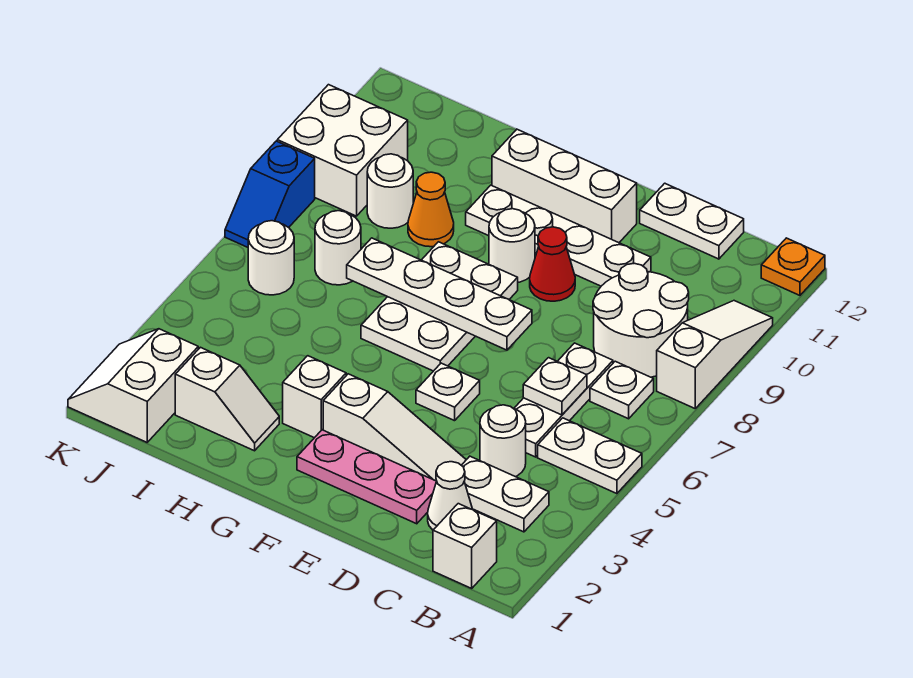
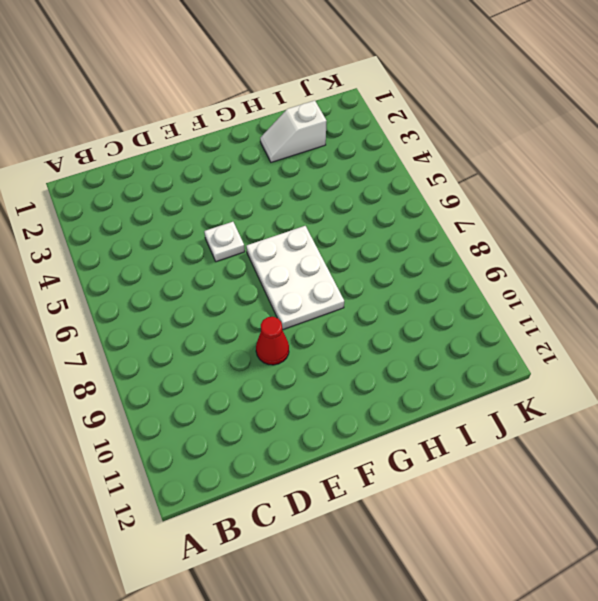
none -> white plate A5:B5 level 1
none -> white slope A8:A10 level 1 top 8
none -> orange plate A12 level 1
none -> white brick B1 level 1

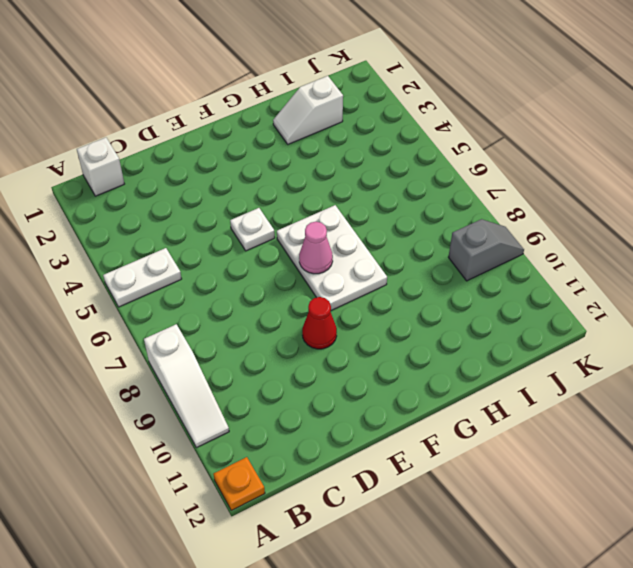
pink cone F7 level 2 -> white plate E7:H7 level 2
grey slope J9:K9 level 1 top J -> white brick J9:K10 level 1
none -> white plate B3:C3 level 1
none -> white plate B7 level 1
none -> white round brick B8:C9 level 1
none -> white cone C2 level 1

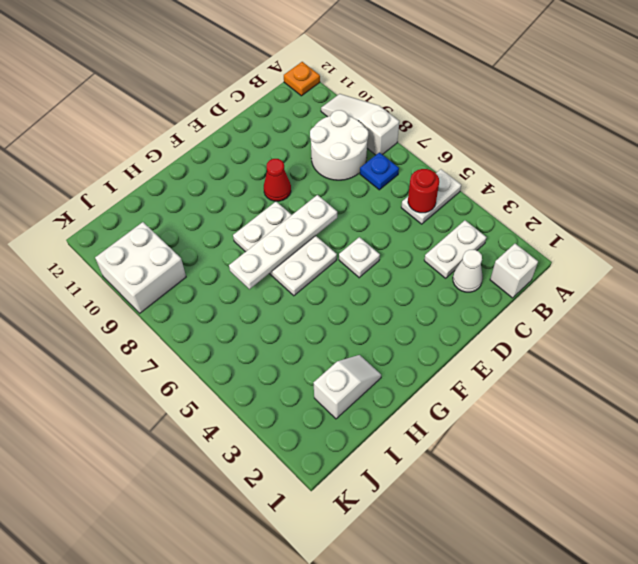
red round brick B5 level 2 -> none
blue plate B7 level 1 -> white plate B7 level 1
none -> white round brick C4 level 1
none -> white plate C5:C7 level 1
none -> white plate C12:D12 level 1
none -> pink plate D2:F2 level 1

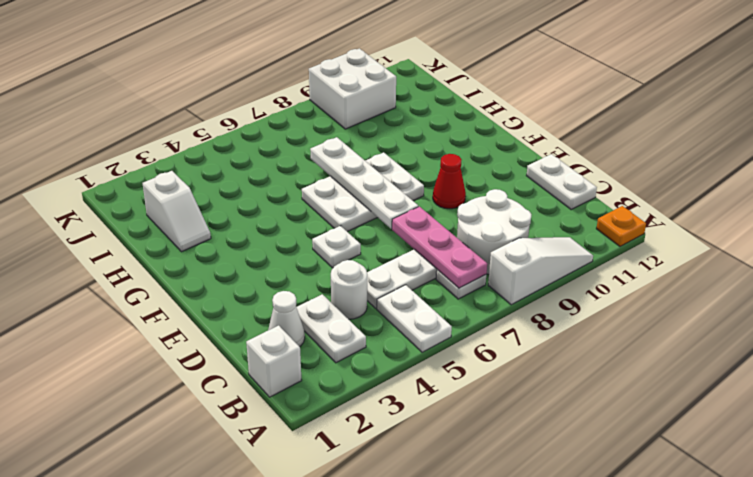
pink plate B7:D7 level 2 -> pink plate D2:F2 level 1
none -> white slope D3:F3 level 1 top F
none -> white plate D10:G10 level 1
none -> white brick E11:G11 level 1
none -> white round brick F9 level 1

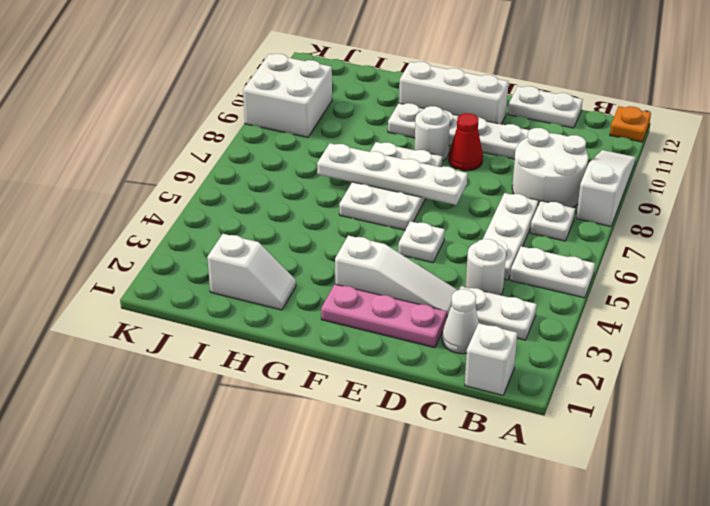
none -> white brick G3 level 1
none -> orange cone H9 level 1
none -> white round brick I7 level 1
none -> white round brick I9 level 1

